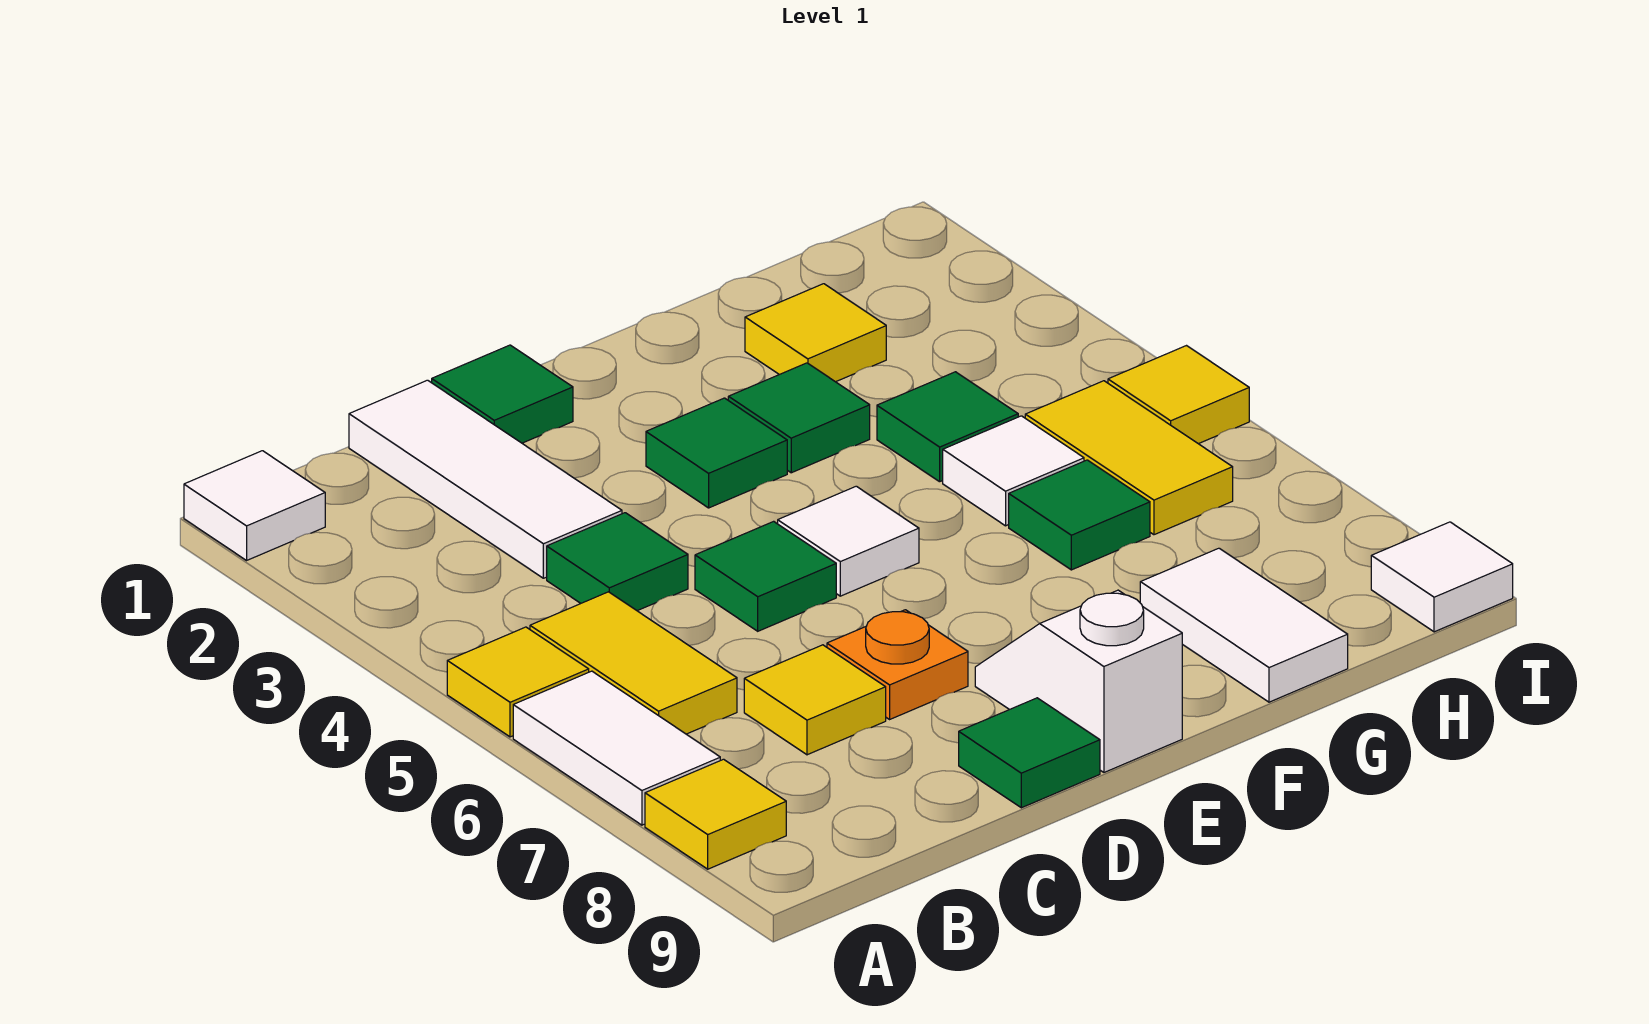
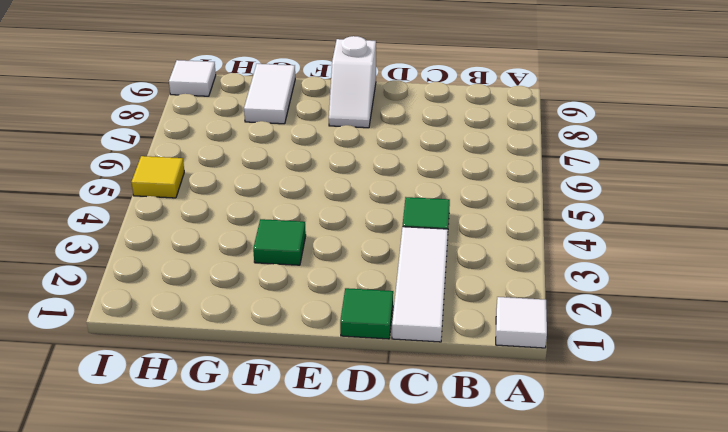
none -> yellow tile A5 level 1
none -> white tile A6:A7 level 1
none -> yellow tile A8 level 1

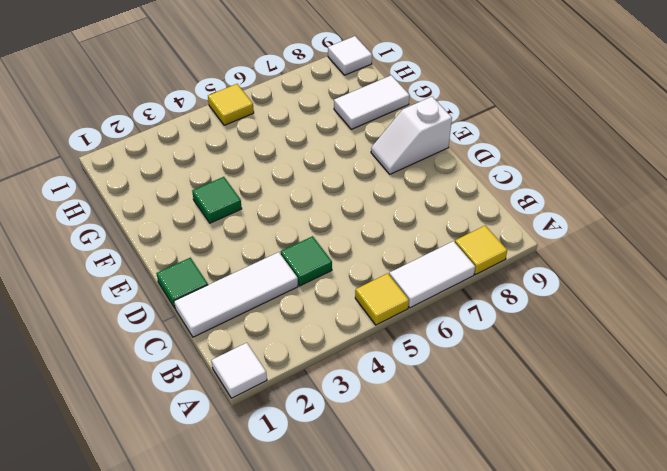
none -> yellow tile B5:B6 level 1
none -> yellow tile C7 level 1
none -> green tile D5 level 1

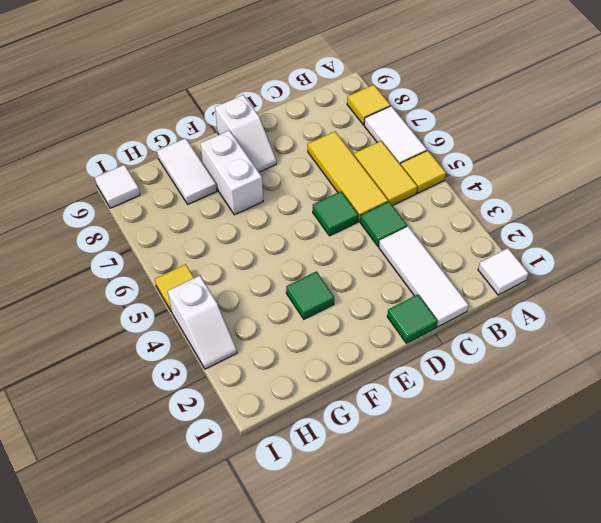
yellow tile C5:C7 level 1 -> yellow tile C7 level 1
white brick F7:F8 level 1 -> none
white slope I3:I4 level 1 top 4 -> none
none -> orange plate D7 level 1
none -> green tile D9 level 1
none -> green tile E3 level 1

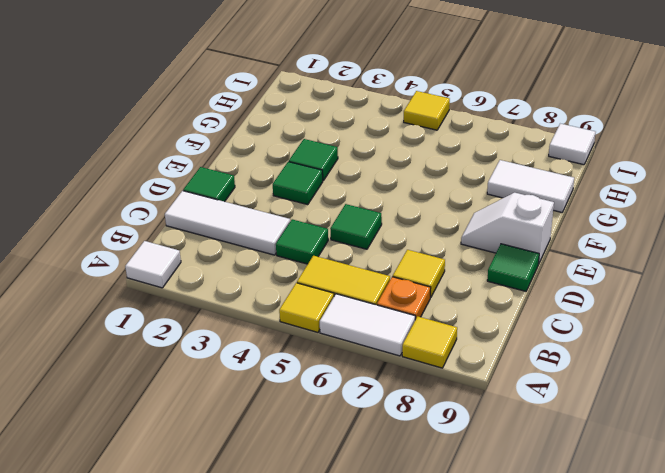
orange plate B7 level 1 -> orange plate D7 level 1
none -> white tile E5 level 1
none -> yellow tile G2 level 1
none -> green tile G4 level 1

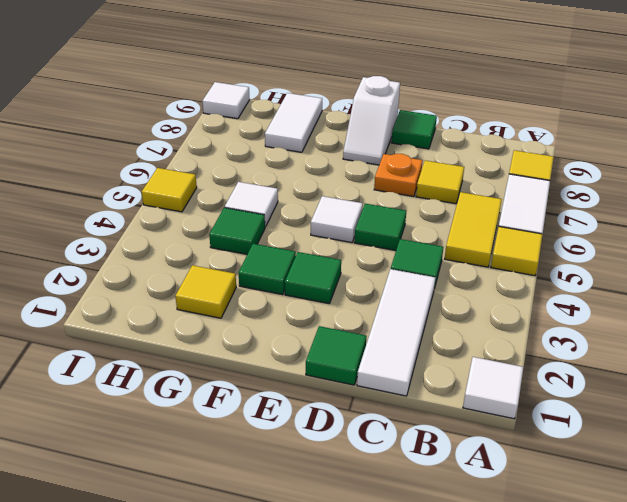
none -> green tile G6 level 1
none -> yellow tile H5:H6 level 1

